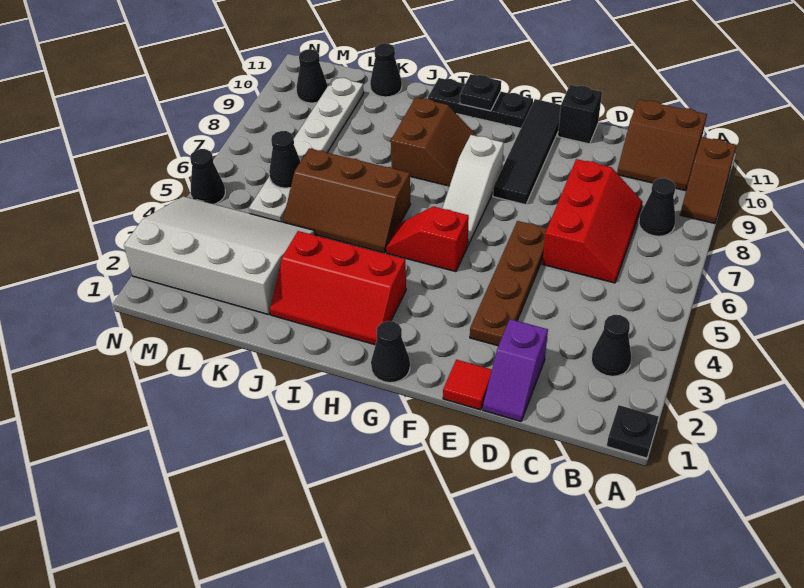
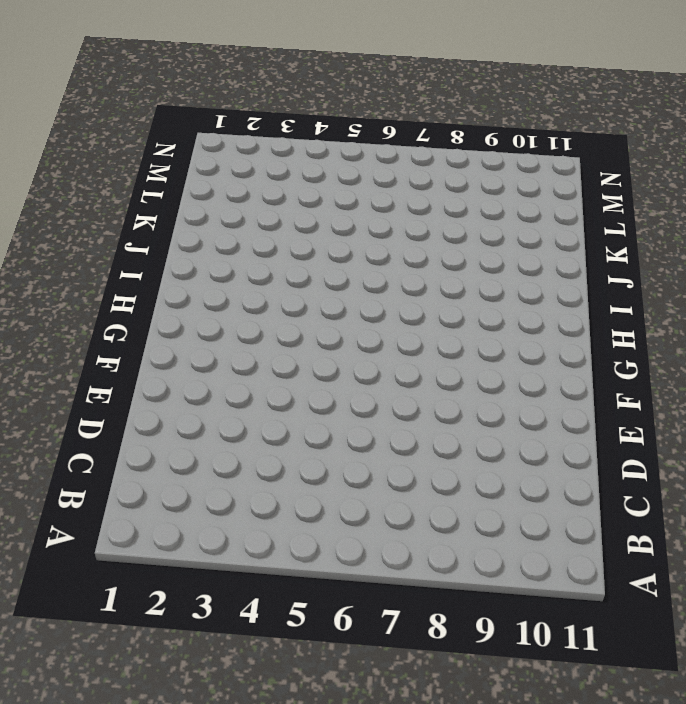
none -> black plate A1 level 1
none -> brown slope A9:A10 level 1 top 10
none -> black cone B3 level 1

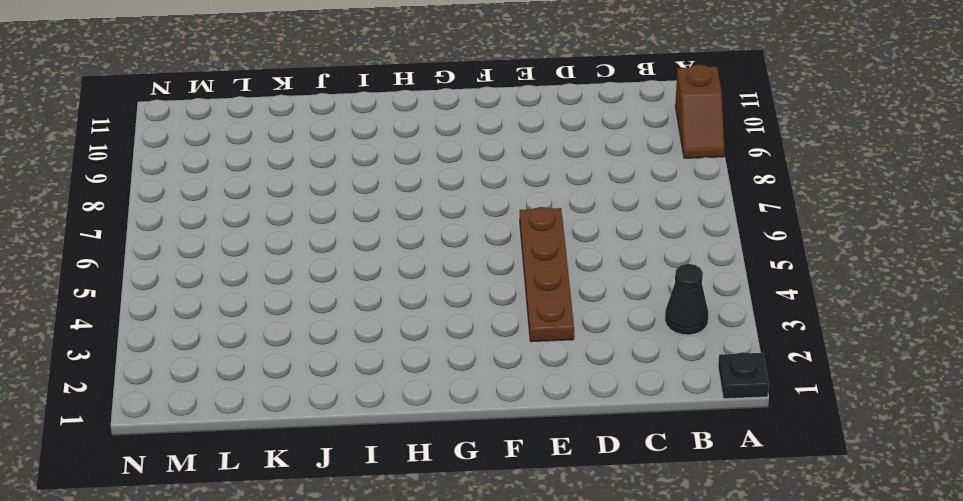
none -> black cone B8 level 1
none -> brown slope B10:C11 level 1 top 11
none -> red slope C6:D8 level 1 top D

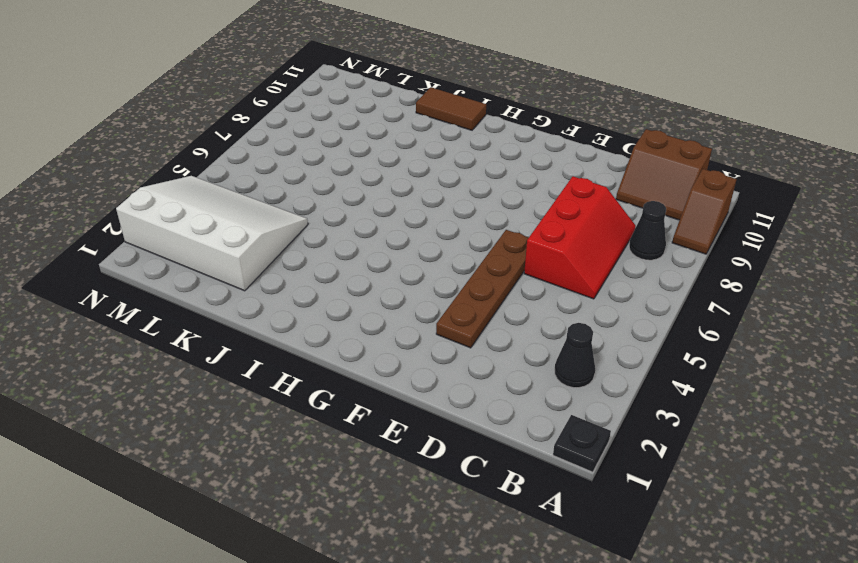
brown tile I11:J11 level 1 -> black plate G11:I11 level 1
none -> purple slope D1:D2 level 1 top 2
none -> red tile E1 level 1
none -> black brick E11 level 1

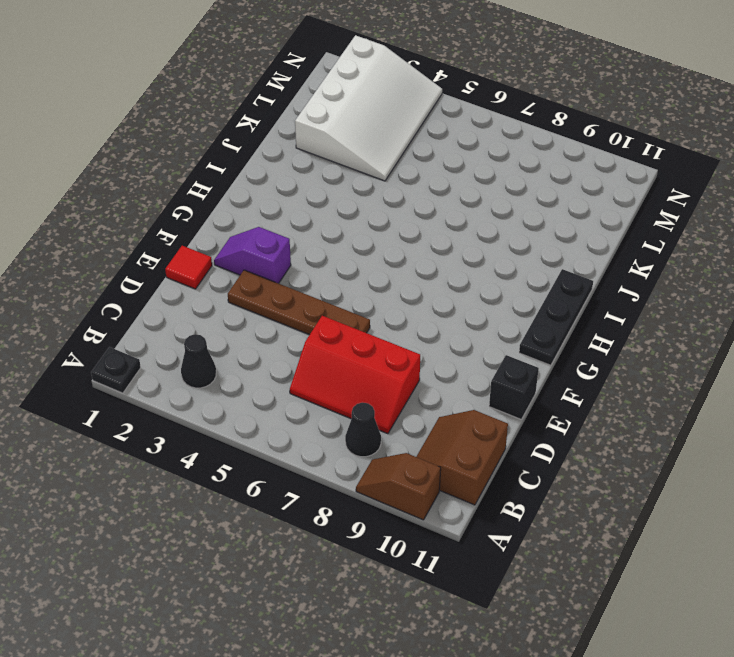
purple slope F2:F3 level 1 top 3 -> purple slope D1:D2 level 1 top 2
none -> black tile F8:F11 level 1
none -> black cone G1 level 1
none -> red slope G5:H5 level 1 top G

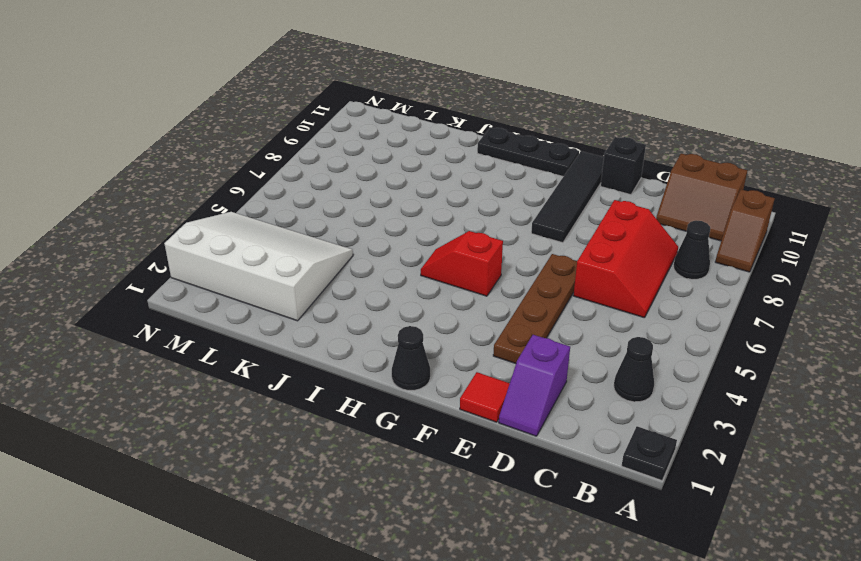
none -> white slope G6:G8 level 1 top 8
none -> red slope H2:J3 level 1 top 3
none -> brown slope H8:I9 level 1 top I

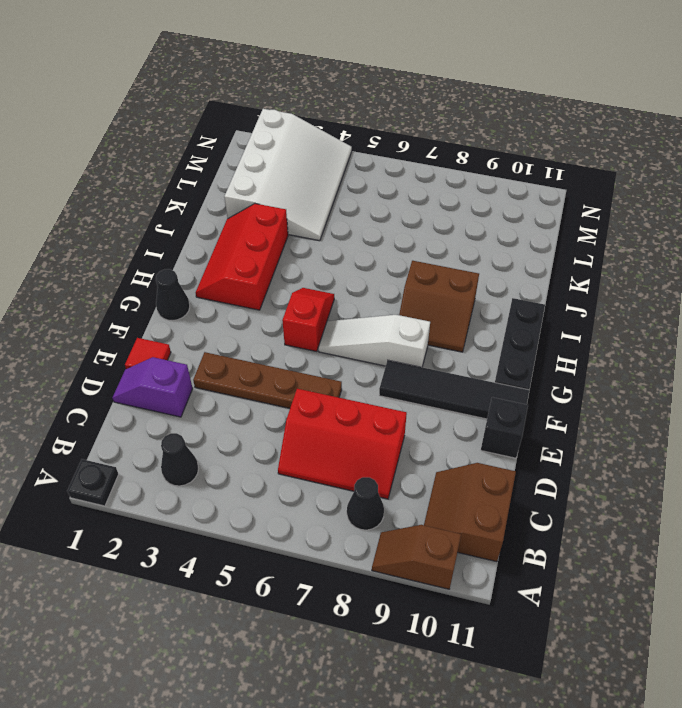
none -> brown slope I5:K6 level 1 top 6
none -> black cone K11 level 1
none -> white plate L5:L10 level 1

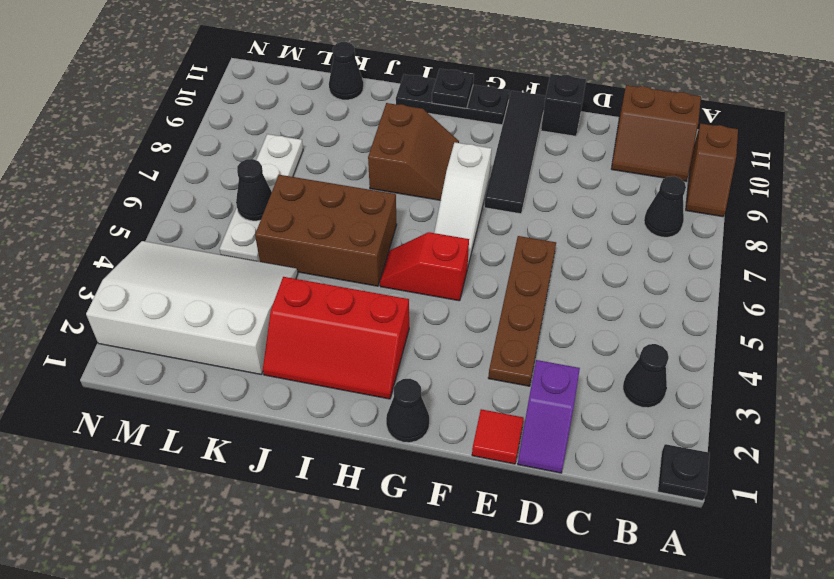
brown brick I5:K6 level 1 -> brown slope I5:K6 level 1 top 6
white plate L5:L8 level 1 -> white plate L5:L10 level 1
none -> red slope C6:D8 level 1 top D
none -> black cone M10 level 1
none -> black cone N5 level 1

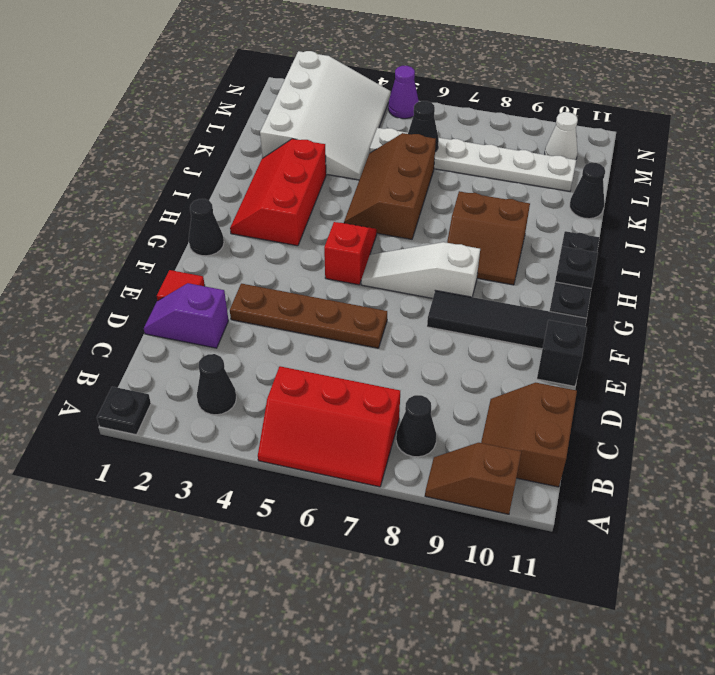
red slope A5:B7 level 1 top B -> red slope C6:D8 level 1 top D
white cone M10 level 1 -> black cone M10 level 1
purple cone N5 level 1 -> black cone N5 level 1

